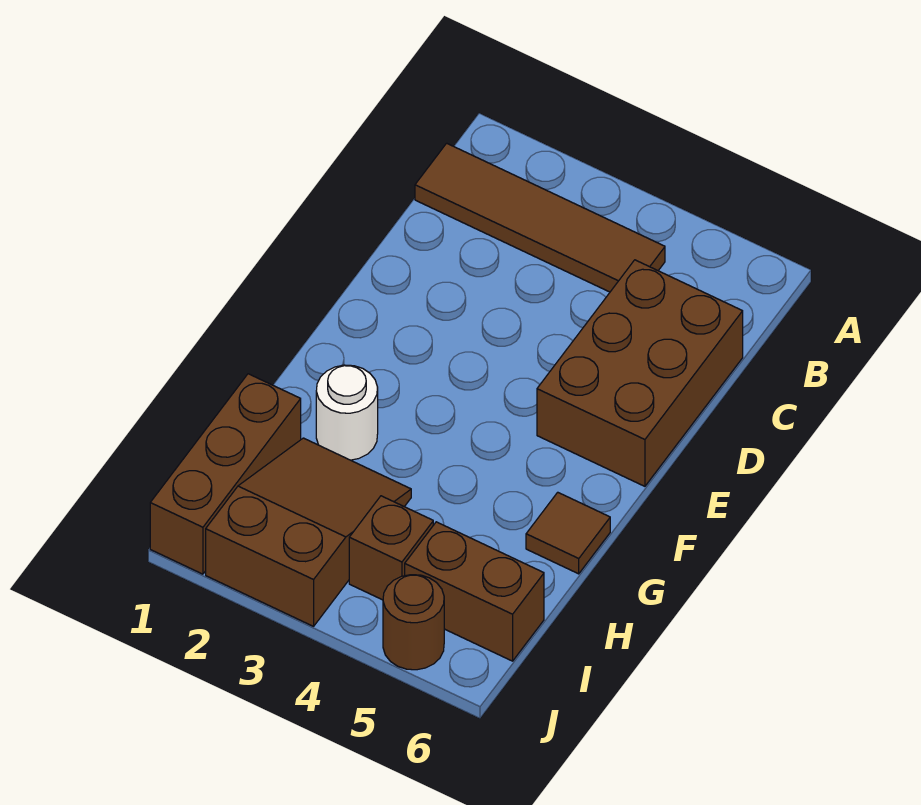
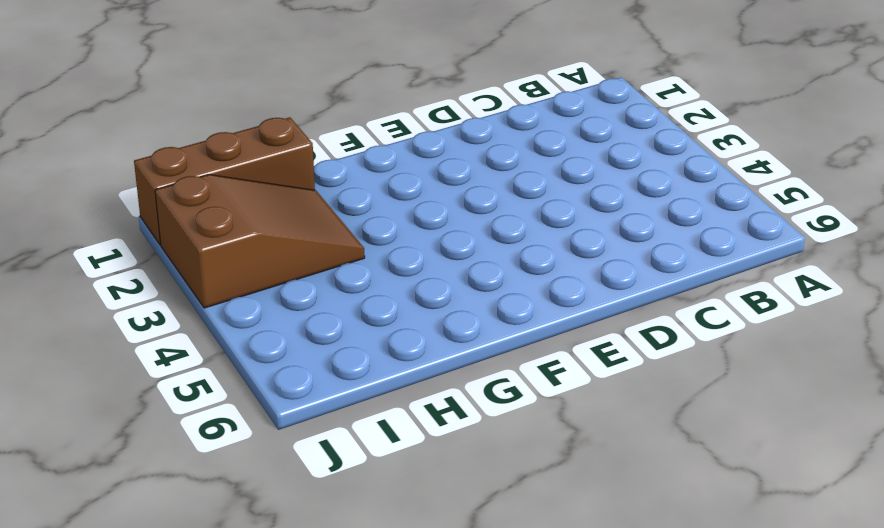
none -> brown tile B1:B4 level 1
none -> brown brick C5:E6 level 1

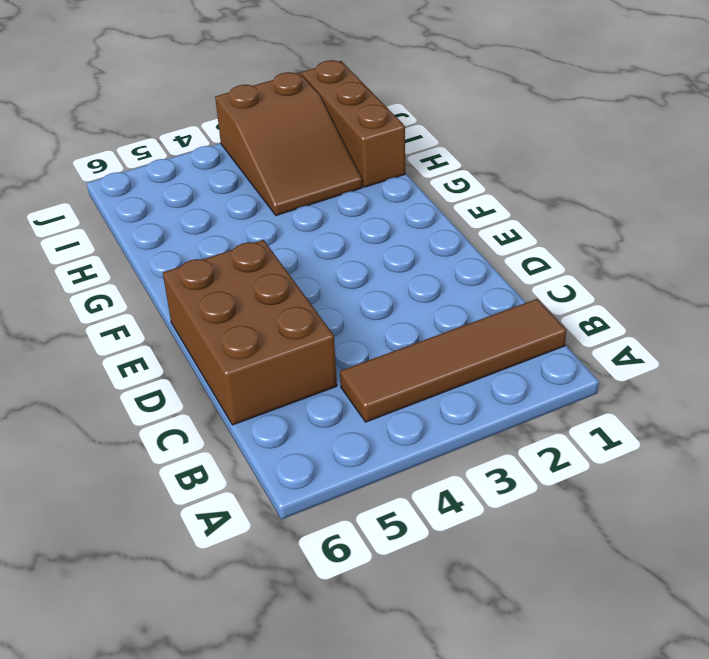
none -> white round brick G2 level 1
none -> brown tile G6 level 1

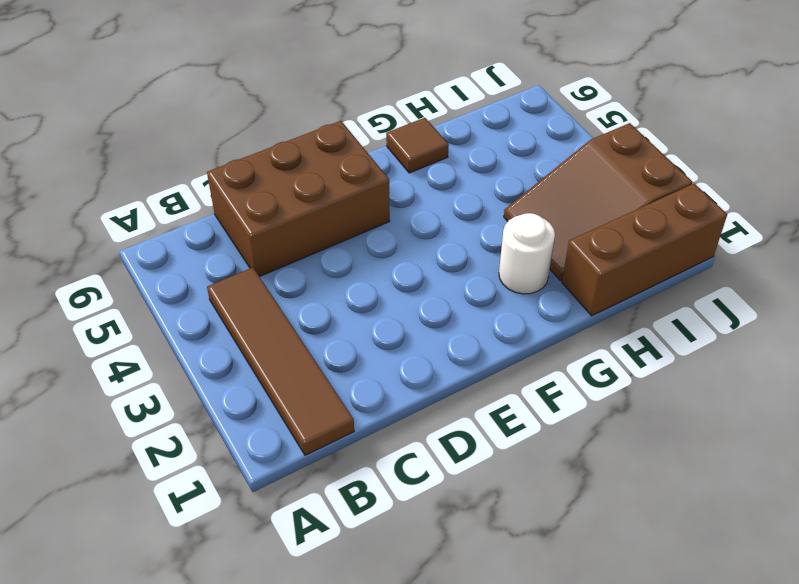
none -> brown brick I4 level 1
none -> brown brick I5:I6 level 1

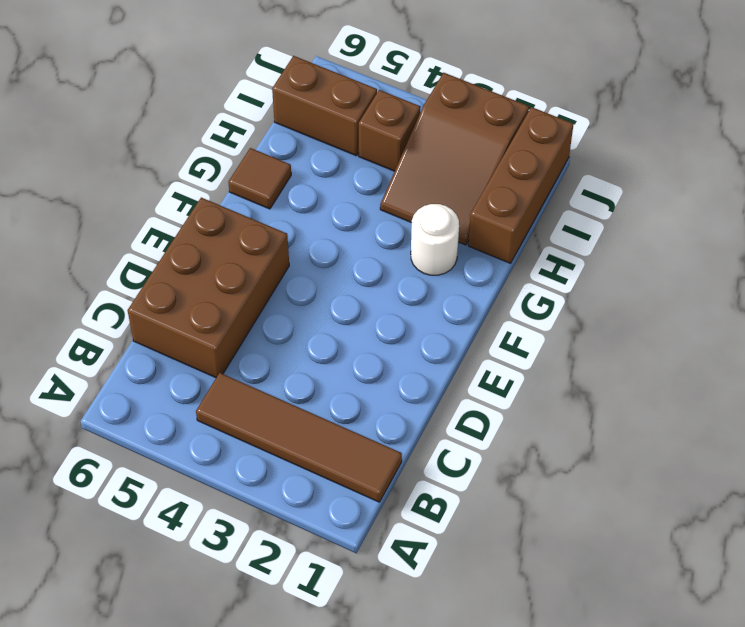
none -> brown round brick J5 level 1

